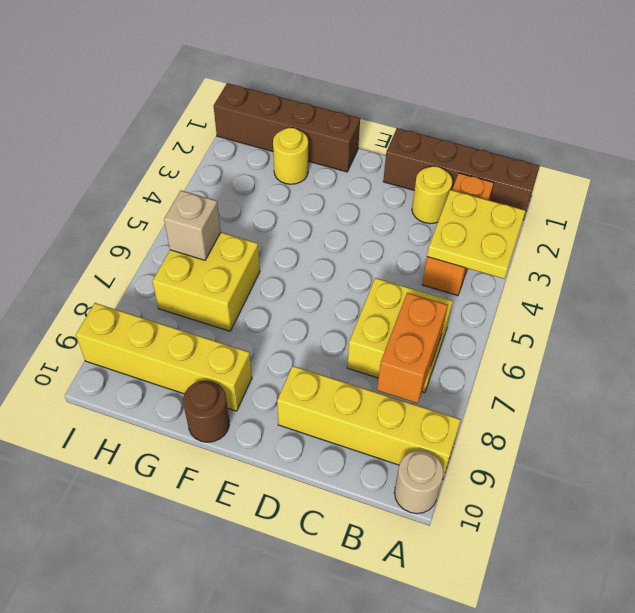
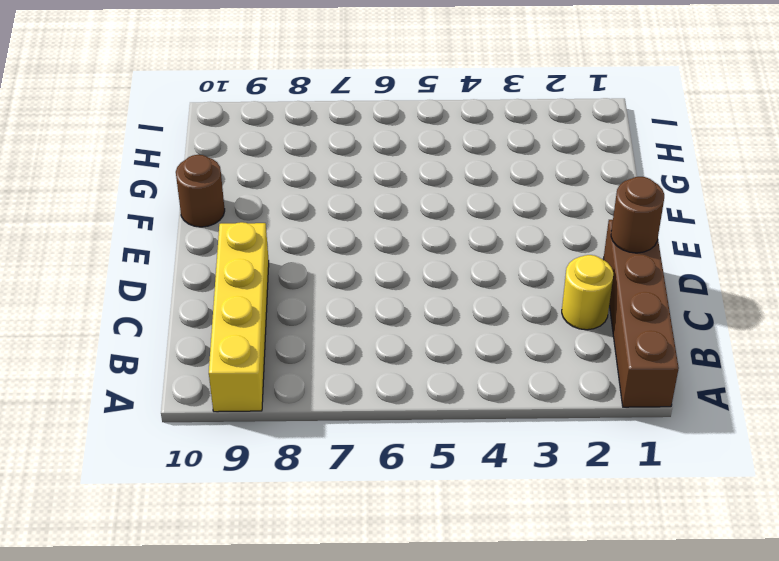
brown round brick D1 level 2 -> none
none -> tan round brick A10 level 1
none -> orange brick B2:B4 level 1
none -> yellow brick B6:C7 level 1

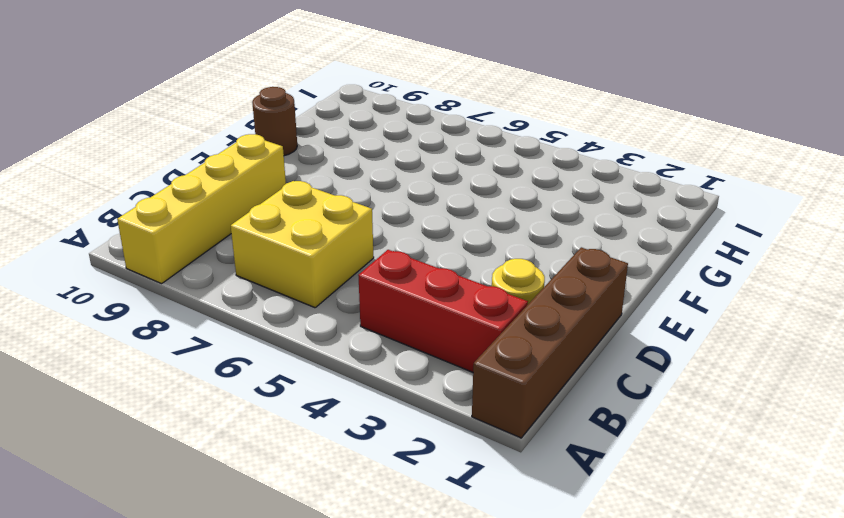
red brick B2:B4 level 1 -> orange brick B2:B4 level 1
none -> tan round brick A10 level 1
none -> brown brick F1:I1 level 1
none -> yellow brick F9:I9 level 1

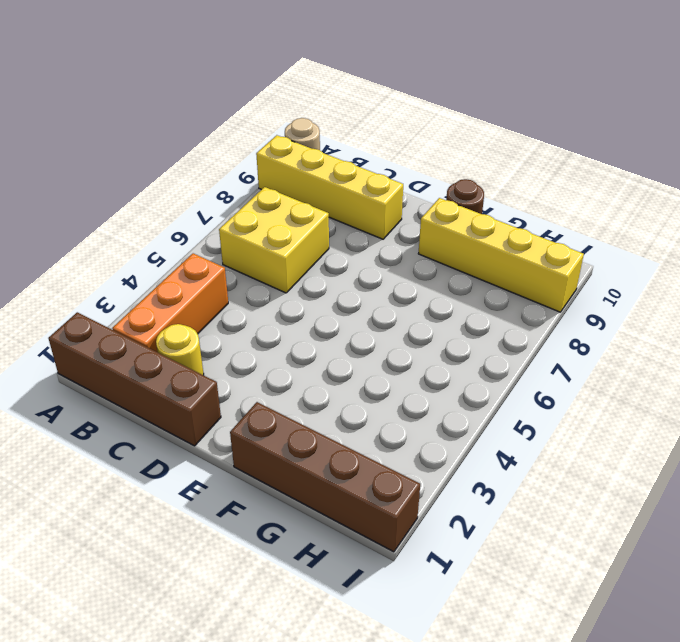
none -> yellow round brick G2 level 1
none -> yellow brick G6:H7 level 1
none -> yellow plate A3:B4 level 2

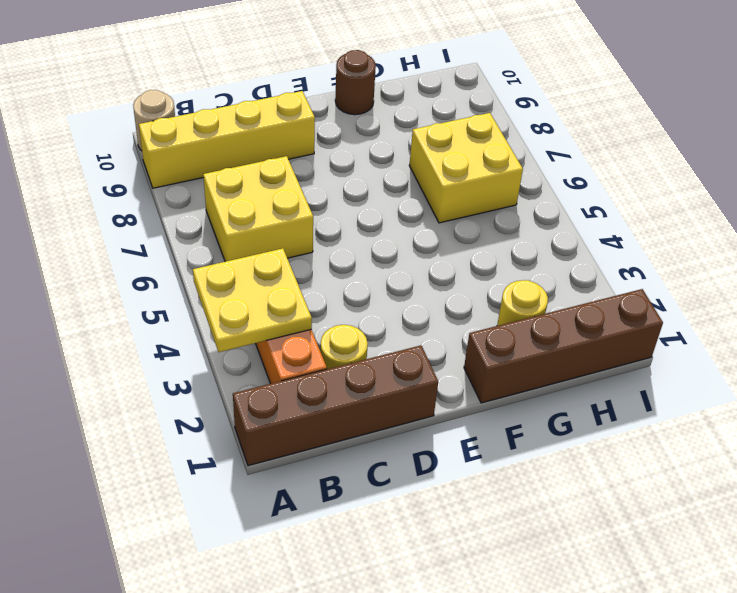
none -> yellow brick F9:I9 level 1
none -> orange brick B7:B8 level 2
none -> tan brick H6 level 2

